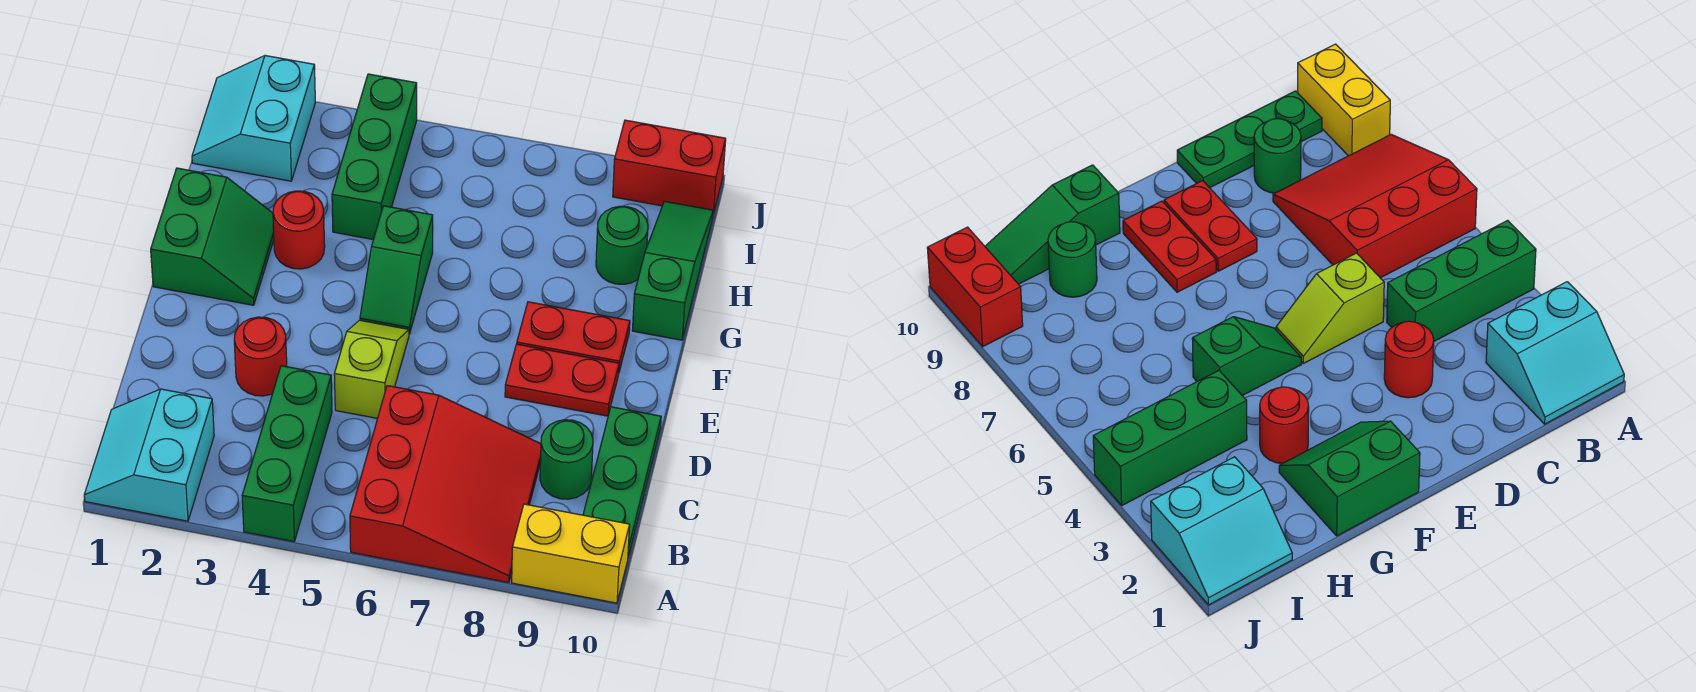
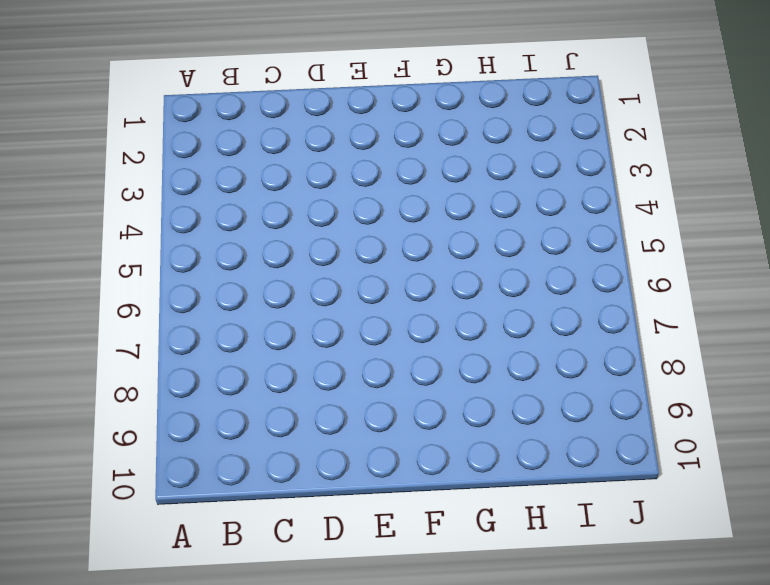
none -> cyan slope A1:B2 level 1 top 2
none -> green brick A4:C4 level 1
none -> red slope A6:C8 level 1 top 6

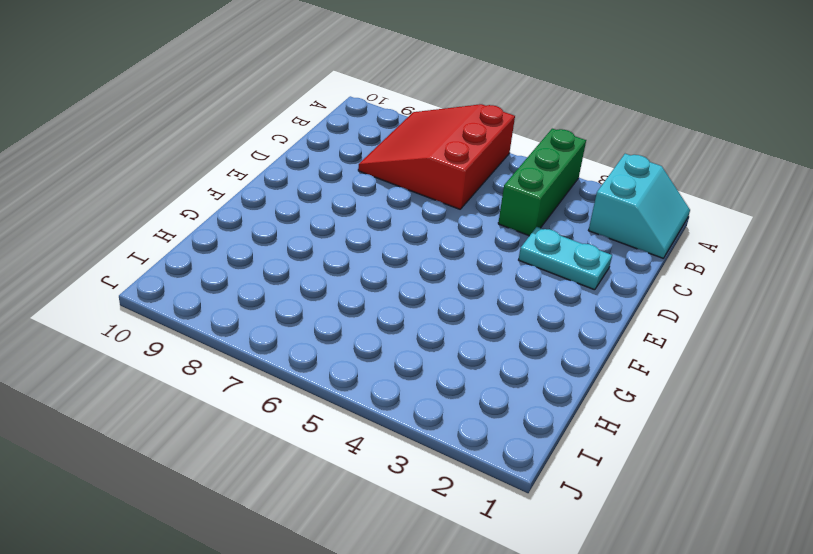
cyan plate D2:D3 level 1 -> red round brick D3 level 1
none -> yellow brick A9:A10 level 1
none -> green plate B10:D10 level 1
none -> green round brick C9 level 1

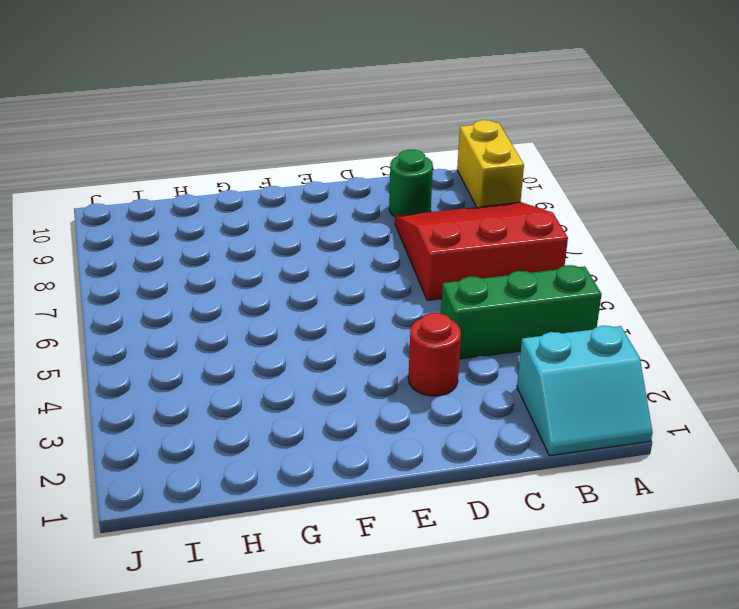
none -> green plate B10:D10 level 1
none -> lime slope D5:E5 level 1 top D
none -> red plate E8:E9 level 1

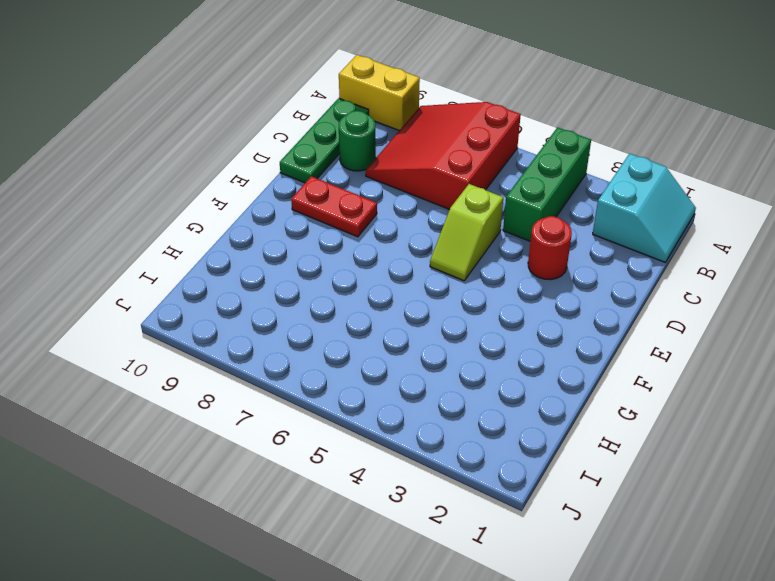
none -> green slope F1:G2 level 1 top 1
none -> green slope F5:G5 level 1 top G
none -> red plate F8:F9 level 1

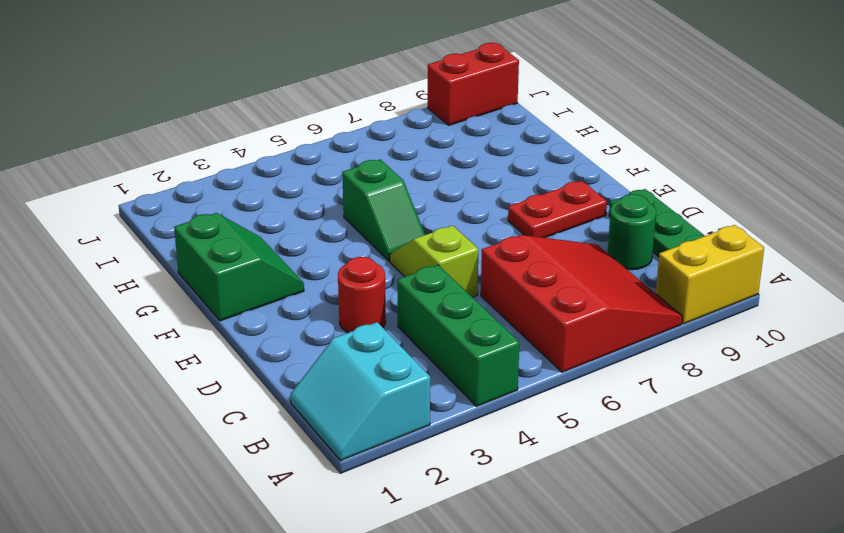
none -> red plate F8:F9 level 1
none -> red round brick G3 level 1
none -> green slope G10:I10 level 1 top G

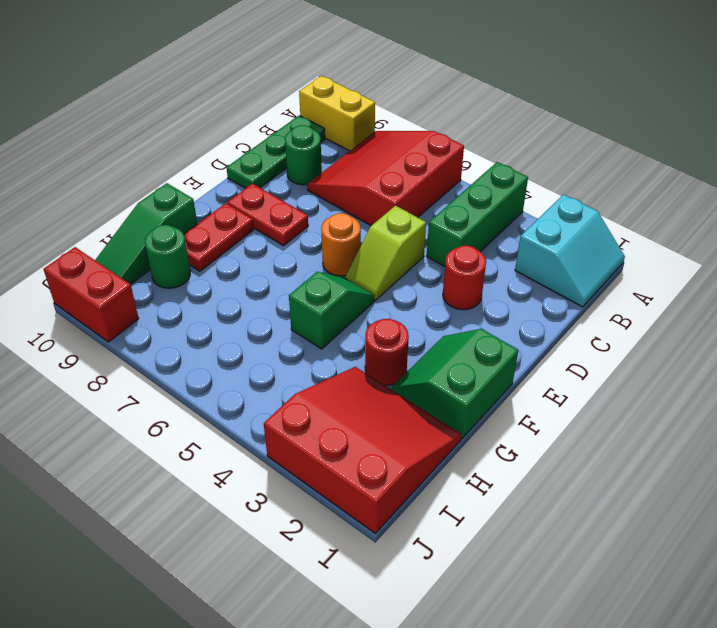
orange round brick E6 level 1 -> none
red plate F9:G9 level 1 -> red plate F8:F9 level 1
red slope H1:J3 level 1 top J -> cyan slope I1:J2 level 1 top 2
none -> green brick H4:J4 level 1

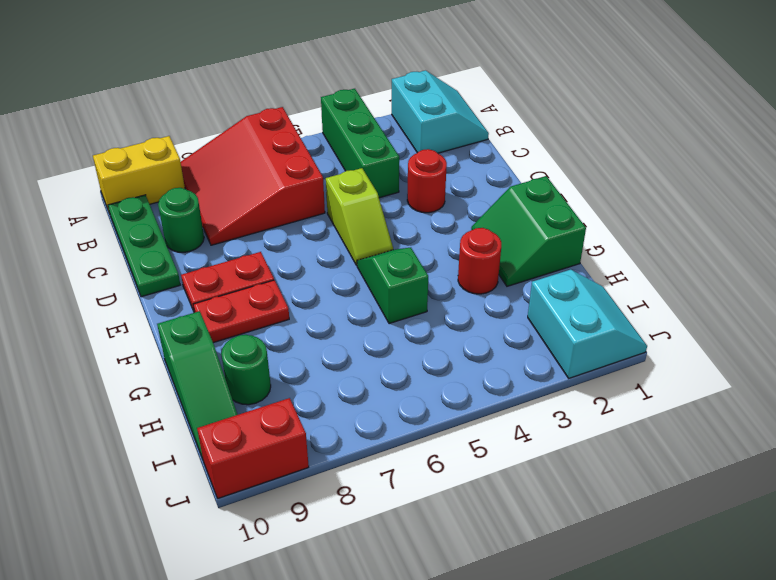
none -> green brick H4:J4 level 1

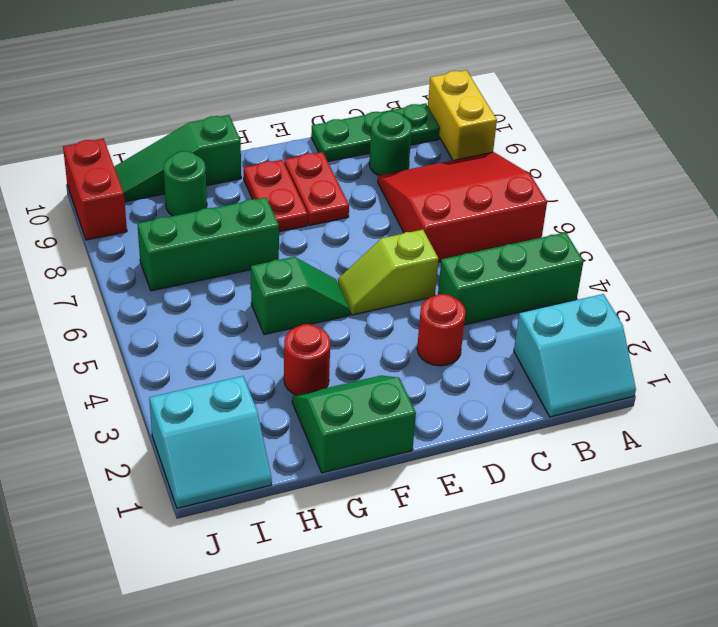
green brick G7:I7 level 1 -> green brick H4:J4 level 1

